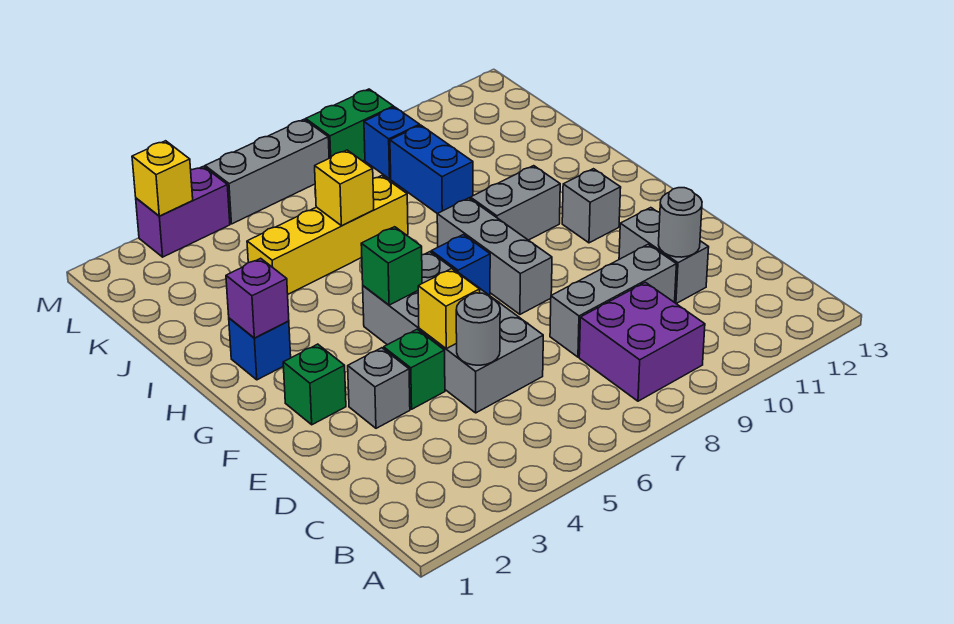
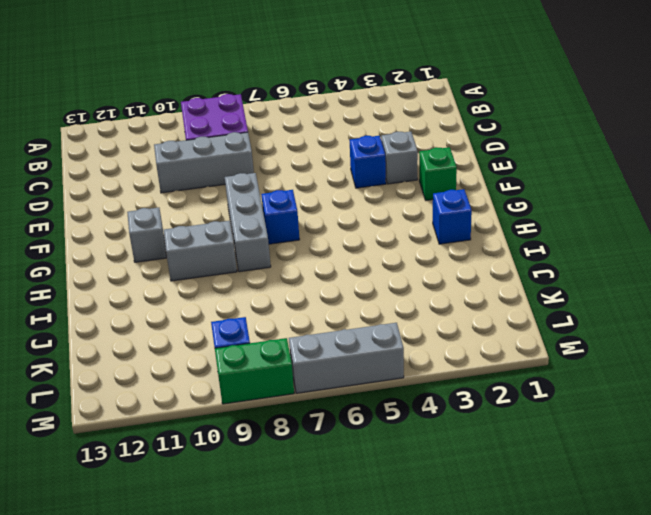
blue brick E4 level 1 -> green brick E4 level 1
none -> grey brick D5:G6 level 1
none -> grey brick D11:E11 level 1
none -> yellow brick J4:J7 level 1

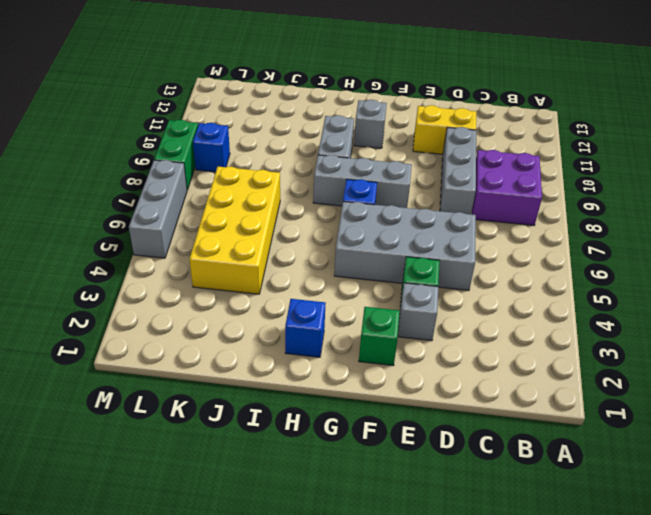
yellow brick D11:E11 level 1 -> grey brick D11:E11 level 1
yellow brick J4:K7 level 1 -> yellow brick J4:J7 level 1
none -> blue brick J9:K9 level 1
none -> purple brick M3:M4 level 1
none -> grey round brick D5 level 2

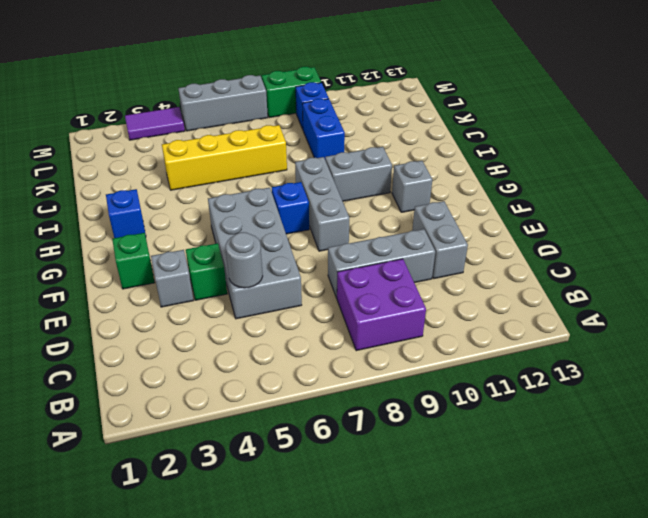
purple tile M3:M4 level 1 -> purple brick M3:M4 level 1
none -> grey round brick D11 level 2
none -> yellow brick E5 level 2
none -> green brick G5 level 2

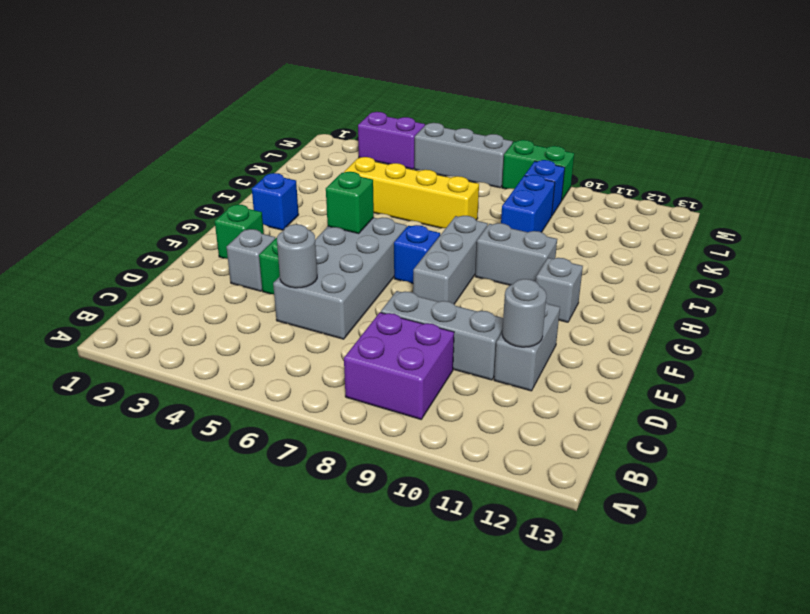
none -> yellow brick E5 level 2
none -> purple brick H2 level 2
none -> yellow brick J6 level 2

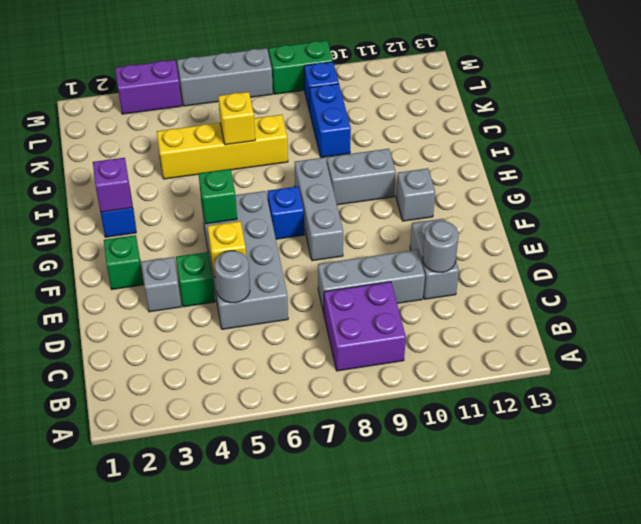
none -> yellow brick M3 level 2

